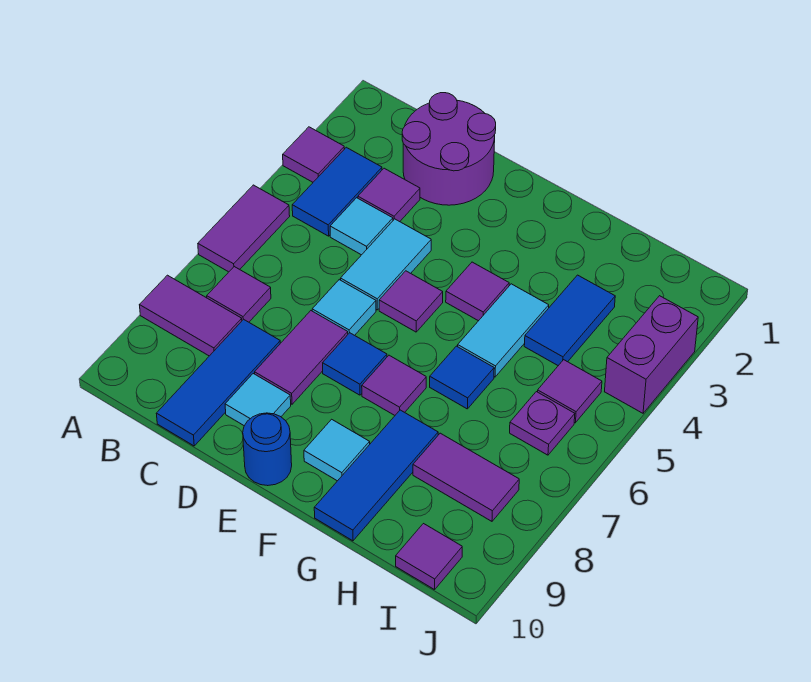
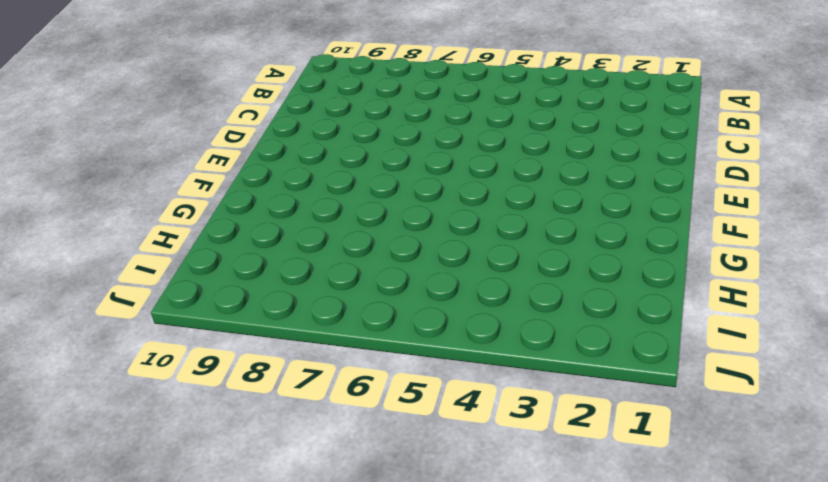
none -> purple tile A3 level 1
none -> purple tile A5:A6 level 1
none -> purple tile A8:B8 level 1

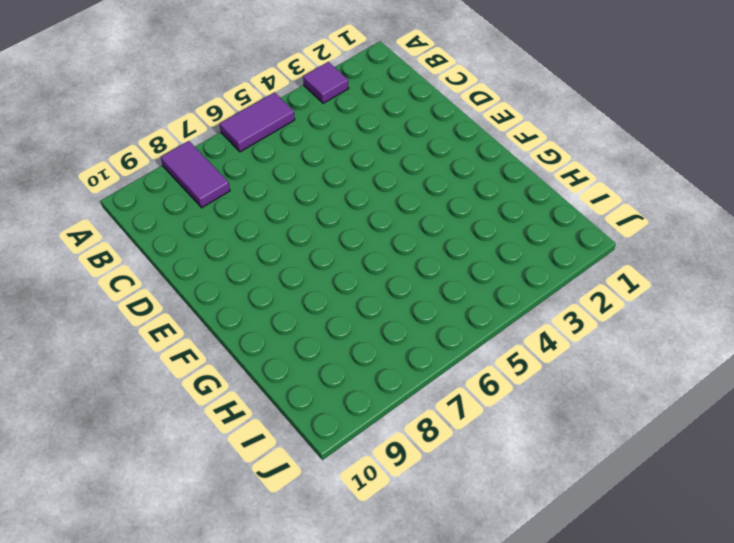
none -> blue tile B3:B4 level 1
none -> purple tile B7 level 1
none -> purple round brick C1:D2 level 1

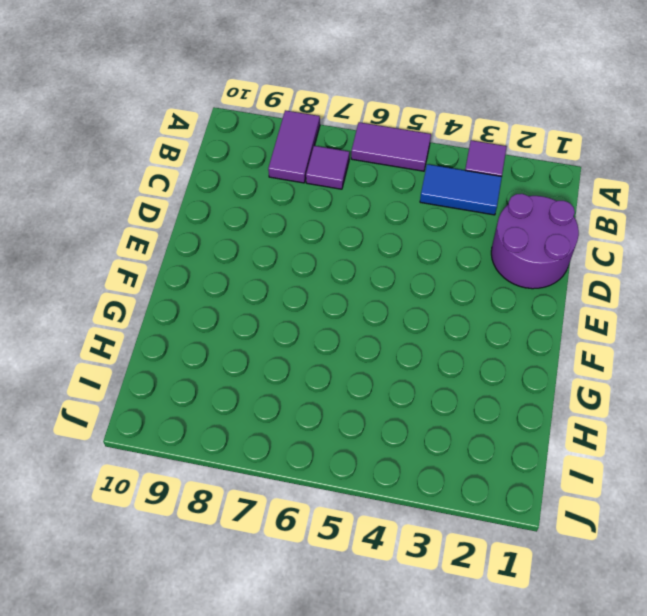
none -> purple tile C3 level 1
none -> cyan tile C4 level 1
none -> blue tile C8:C10 level 1

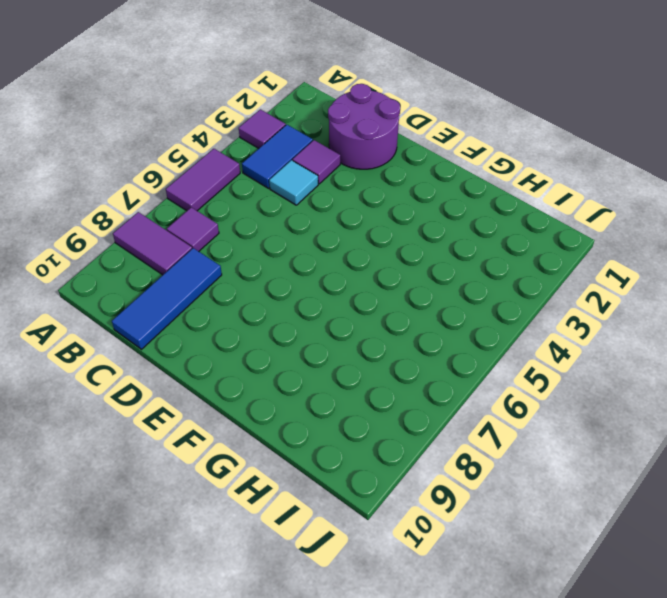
none -> cyan tile D4:D5 level 1
none -> cyan tile D6 level 1
none -> purple tile D7:D8 level 1

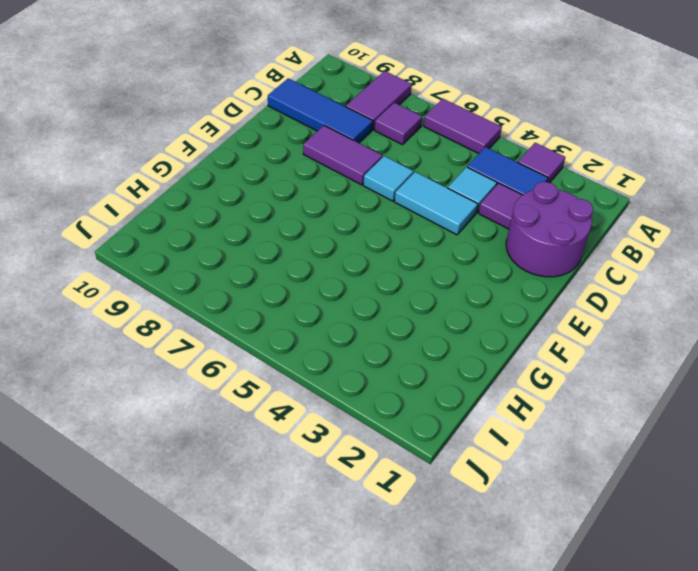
none -> cyan tile D9 level 1
none -> purple tile E5 level 1
none -> blue tile E7 level 1

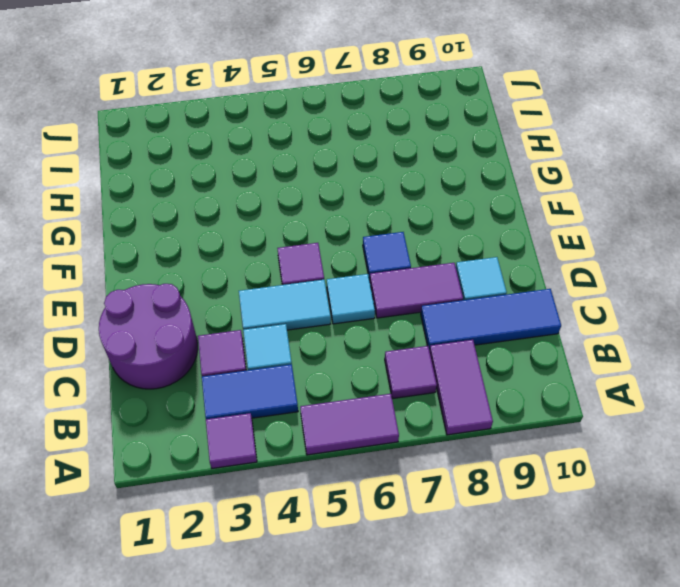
none -> blue round brick E10 level 1
none -> purple tile F4 level 1
none -> purple tile F7 level 1

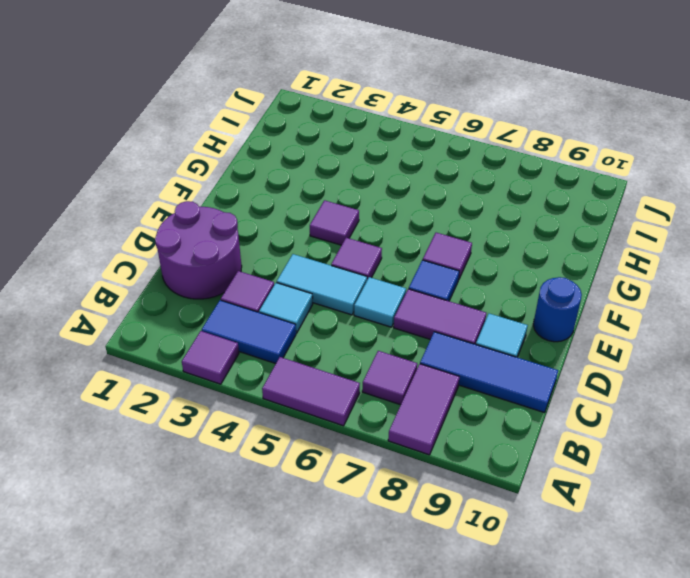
none -> cyan tile F9 level 1
none -> cyan tile G4:G5 level 1
none -> blue tile G6 level 1

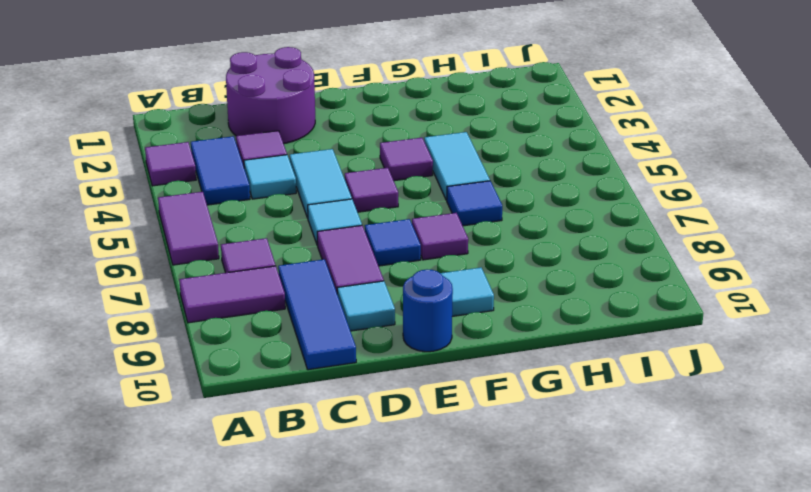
none -> blue tile G8:G10 level 1
none -> blue tile H3:H4 level 1
none -> purple tile H8:I8 level 1

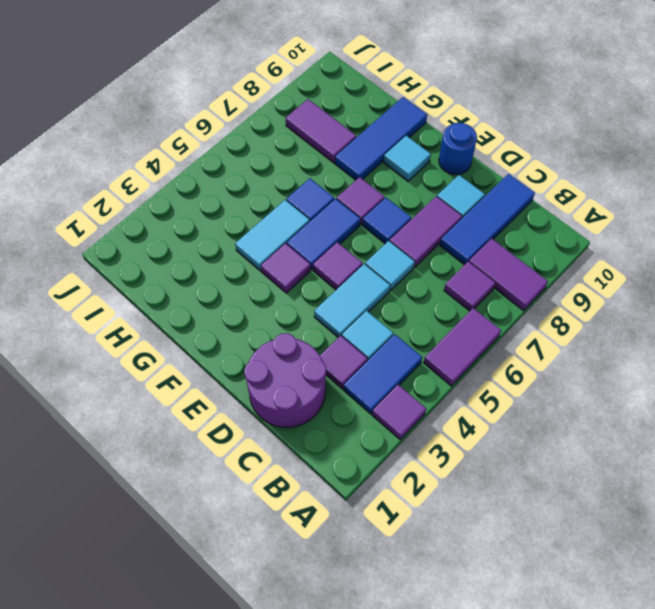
blue tile F5:F6 level 1 -> blue tile H3:H4 level 1
none -> purple tile I5 level 1
none -> purple plate I6 level 1
none -> purple tile I10 level 1

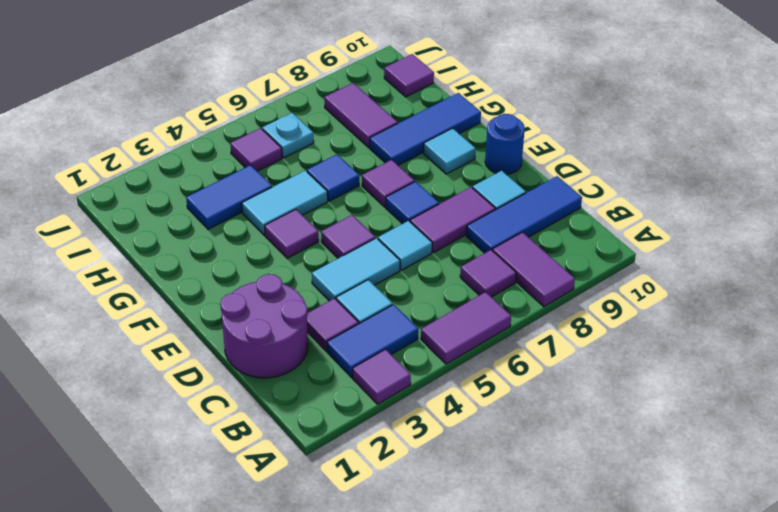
cyan plate I6 level 1 -> purple plate I6 level 1
none -> purple brick J3:J4 level 1

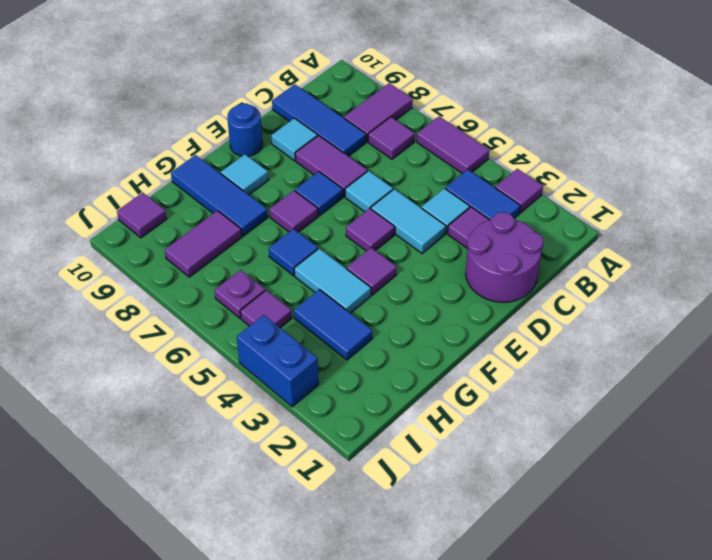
blue brick J3:J4 level 1 -> purple brick J3:J4 level 1

